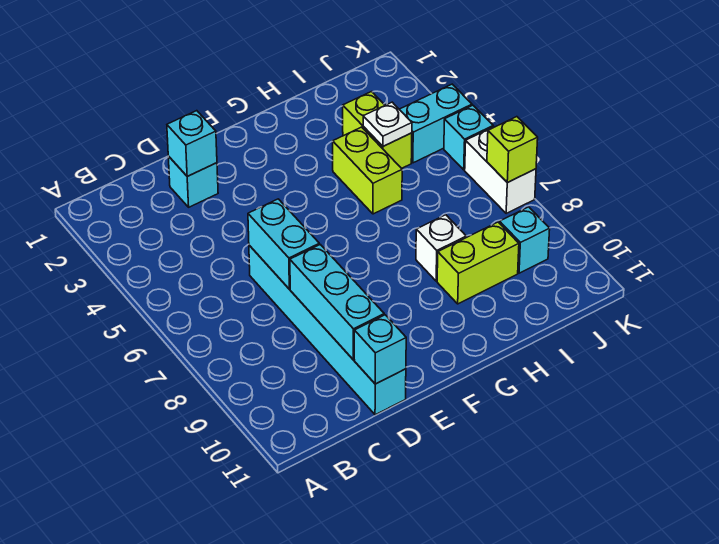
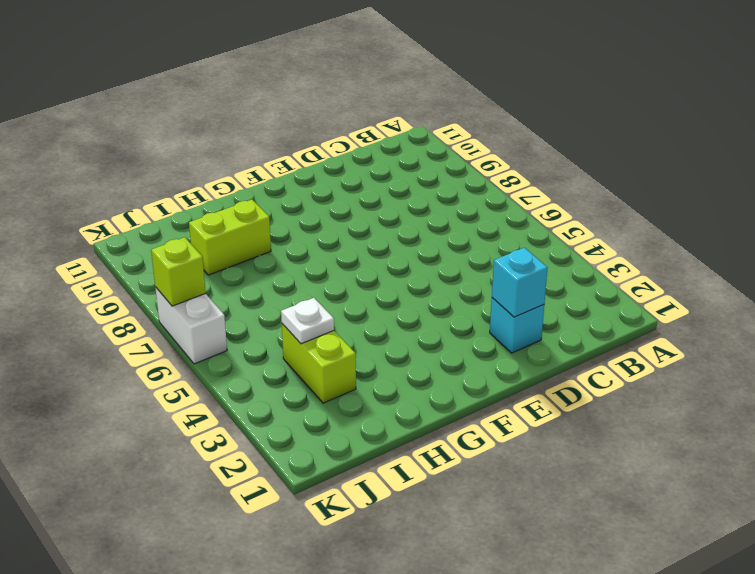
none -> cyan brick D6:D11 level 1
none -> lime brick H4:H5 level 1
none -> white brick H8 level 1

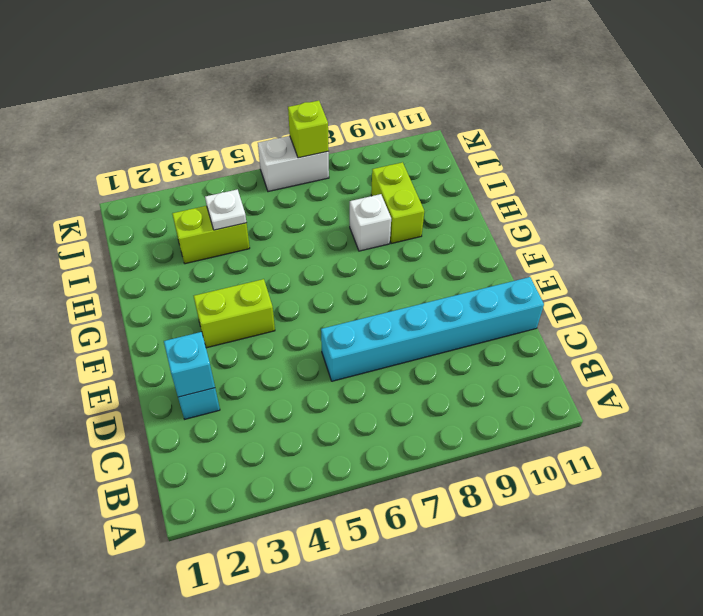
lime brick F3:F4 level 1 -> lime brick H4:H5 level 1
none -> cyan brick J4:K4 level 1
none -> cyan brick J9 level 1
none -> cyan brick K5 level 1

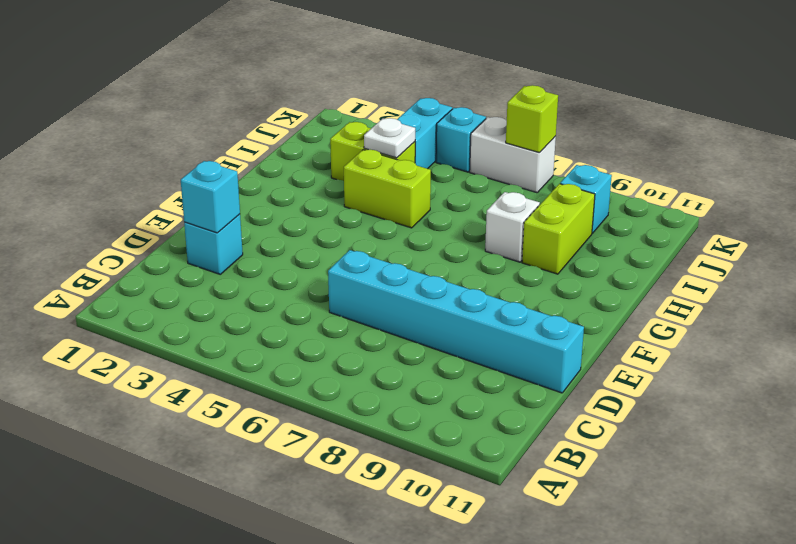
none -> cyan brick D6:D7 level 2
none -> cyan brick D8:D10 level 2
none -> cyan brick D11 level 2

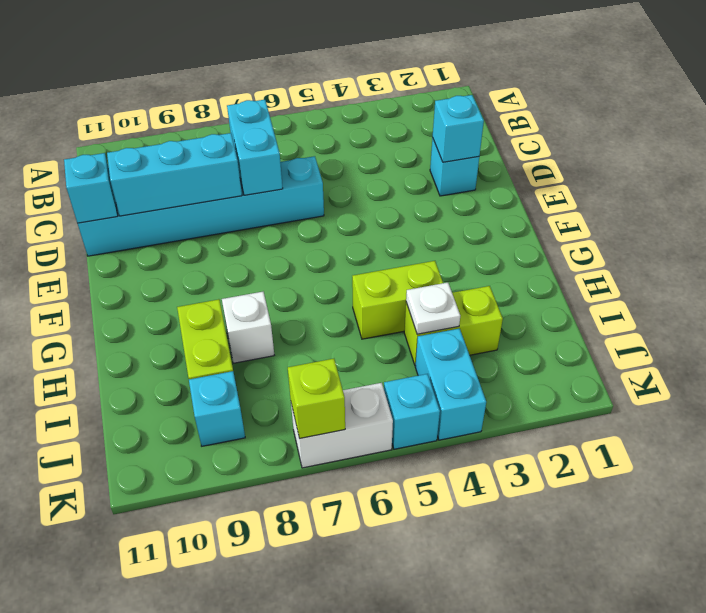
cyan brick C7:D7 level 2 -> cyan brick D6:D7 level 2

